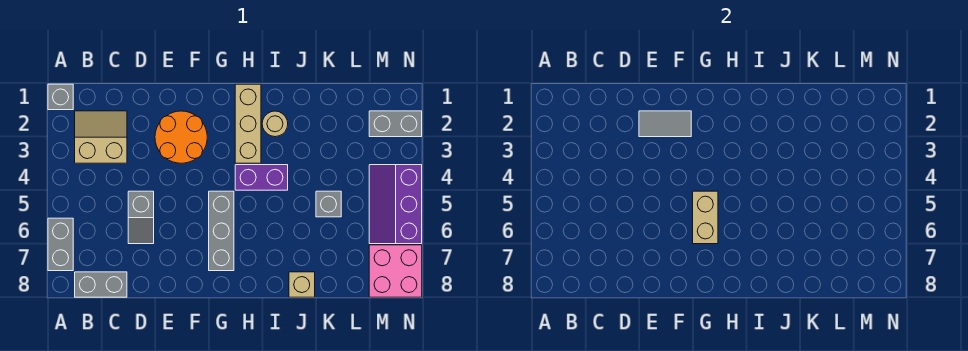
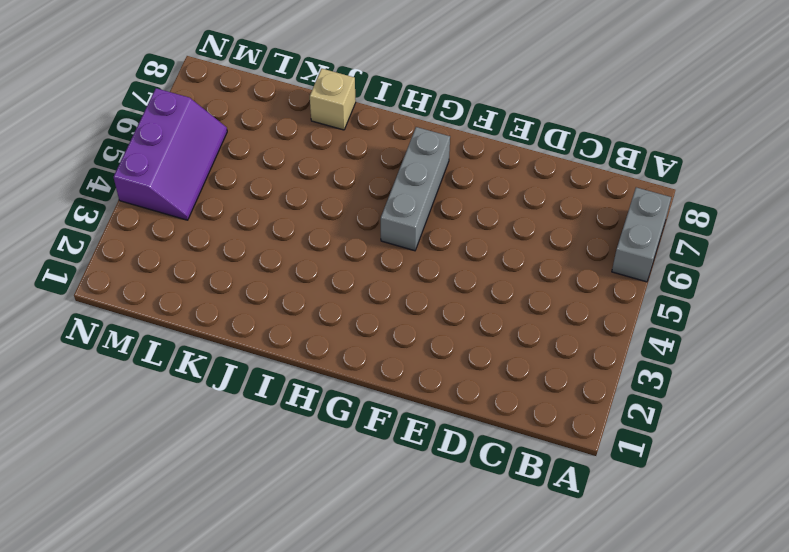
none -> grey brick A1 level 1
none -> tan slope B2:C3 level 1 top 3
none -> grey brick B8:C8 level 1

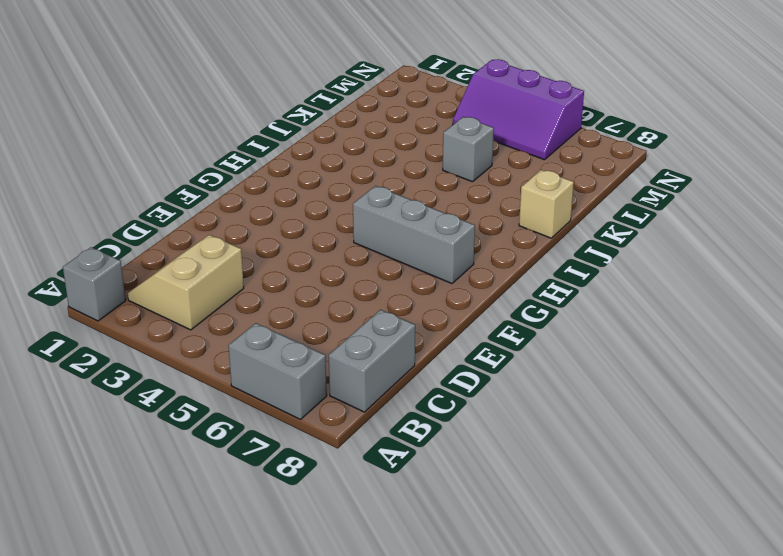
none -> grey slope D5:D6 level 1 top 5
none -> orange round brick E2:F3 level 1
none -> tan brick H1:H3 level 1

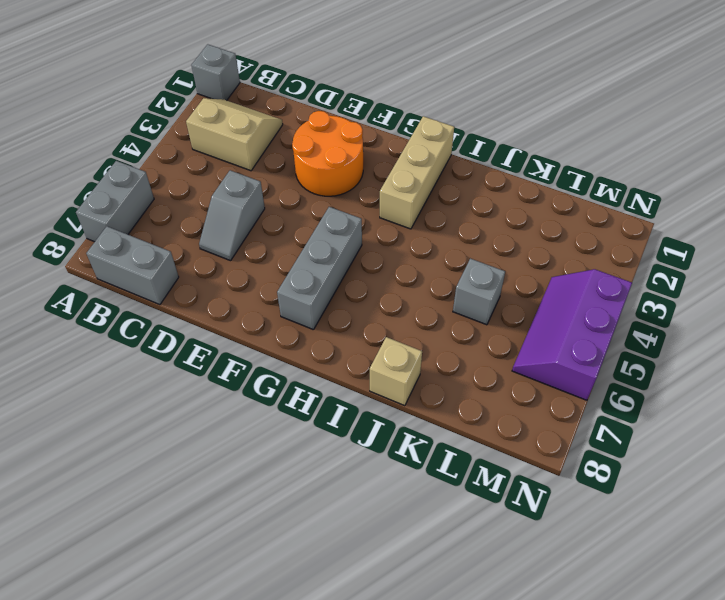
none -> purple brick H4:I4 level 1
none -> tan round brick I2 level 1
none -> grey brick M2:N2 level 1

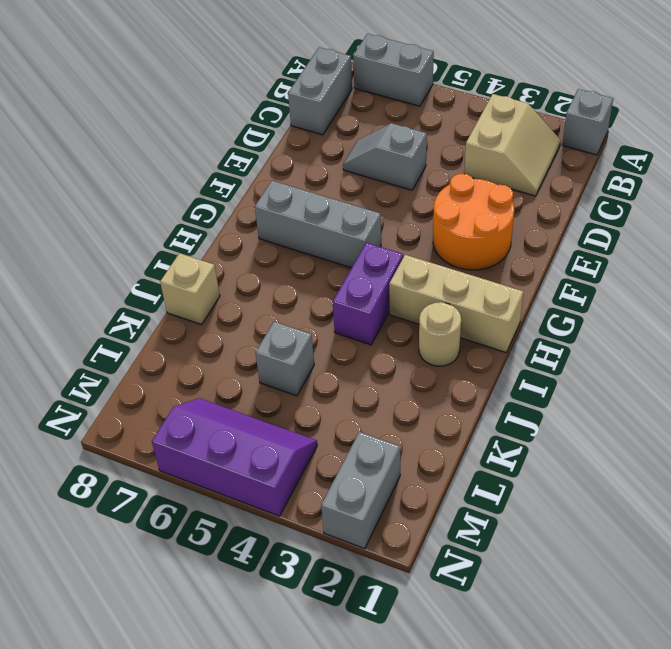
none -> pink brick M7:N8 level 1
none -> grey tile E2:F2 level 2
none -> tan brick G5:G6 level 2

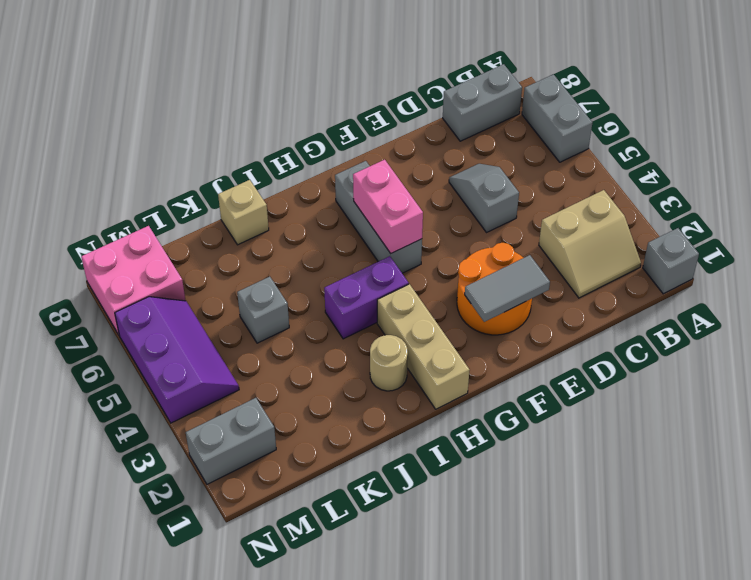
pink brick G5:G6 level 2 -> tan brick G5:G6 level 2

